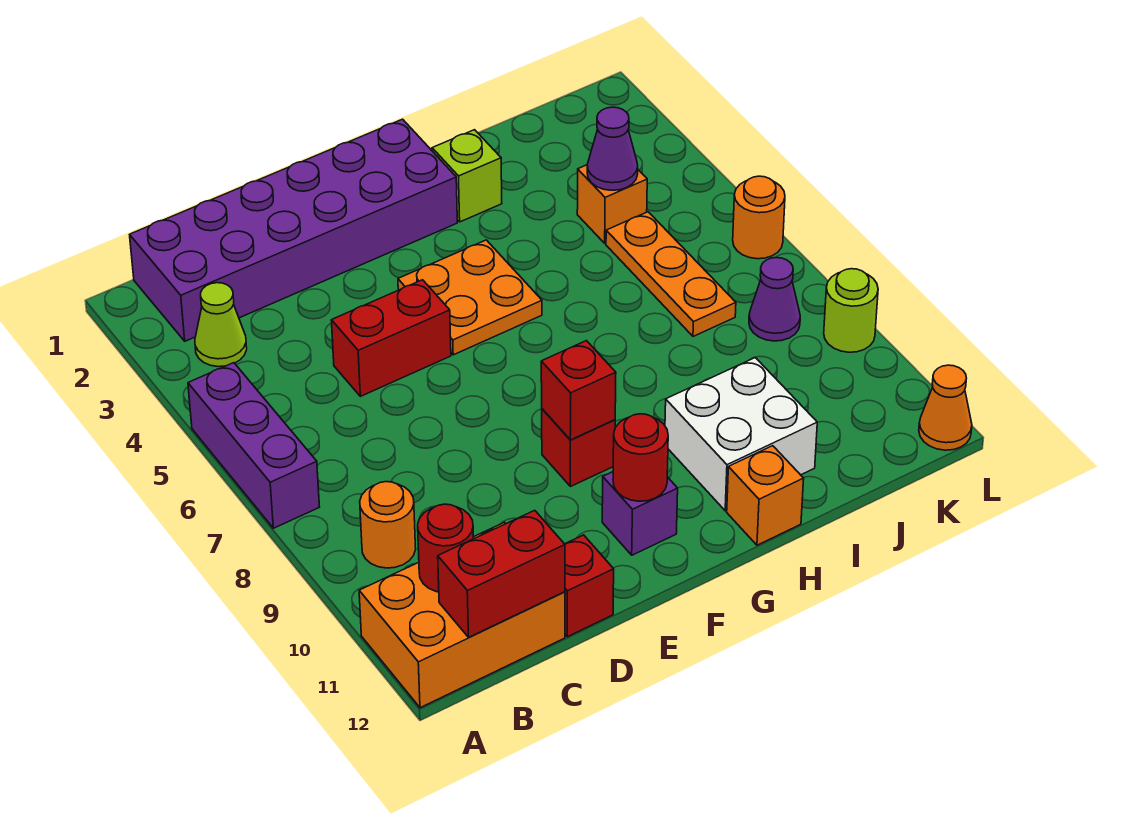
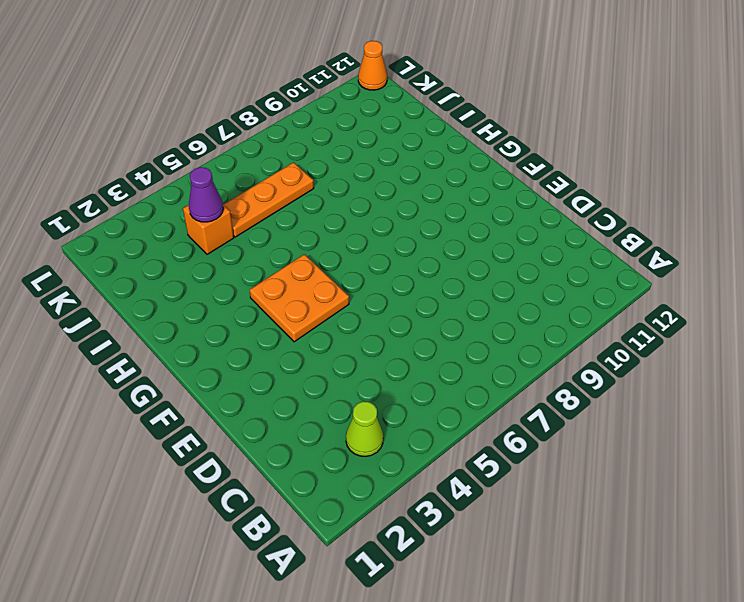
none -> purple brick A5:A7 level 1
none -> orange brick A11:C12 level 1
none -> purple brick B1:G2 level 1

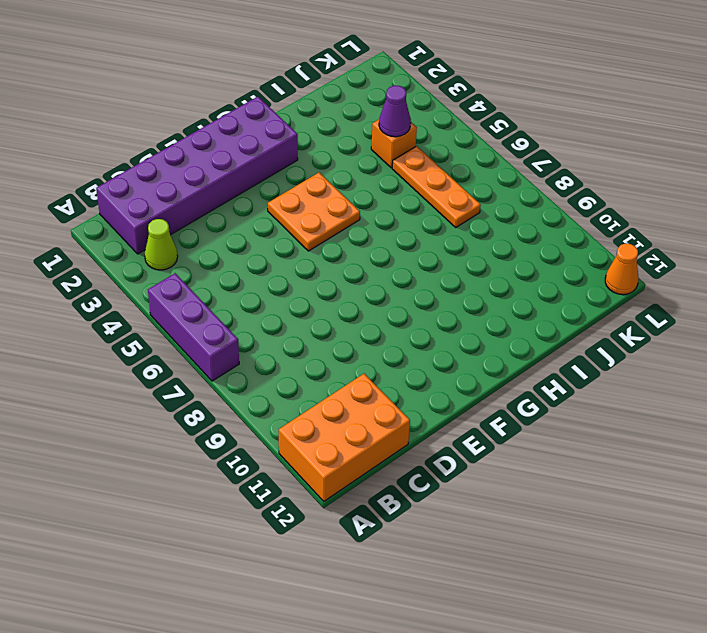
none -> orange round brick B9 level 1
none -> red brick D5:E5 level 1
none -> red brick D12 level 1

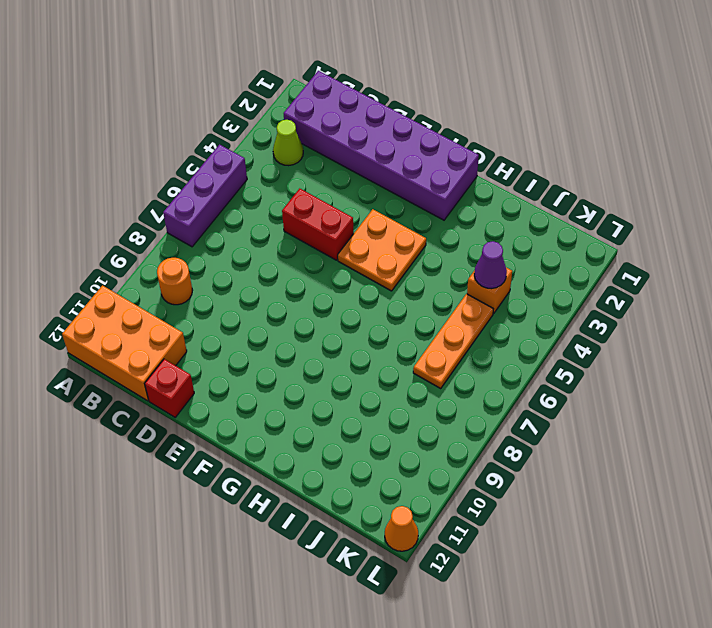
none -> red brick F9 level 1
none -> purple brick F11 level 1
none -> lime brick H2 level 1

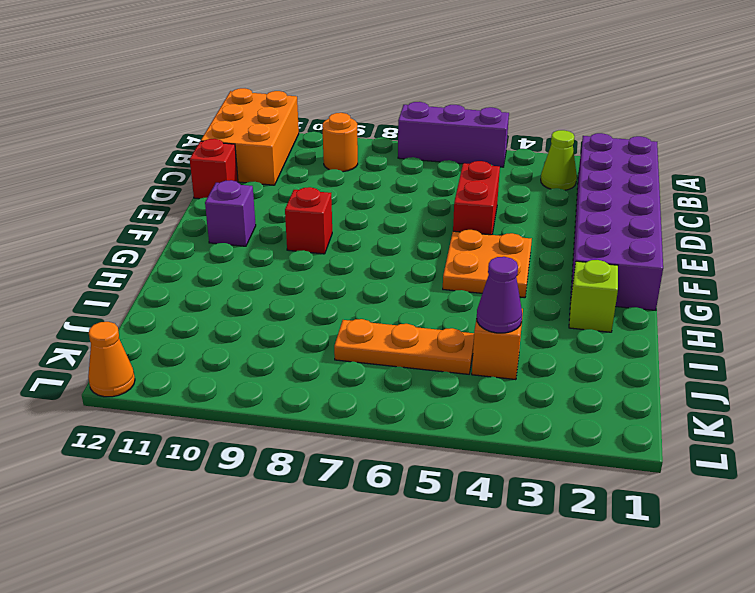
none -> white brick H10:I11 level 1
none -> orange brick H12 level 1
none -> purple cone K8 level 1

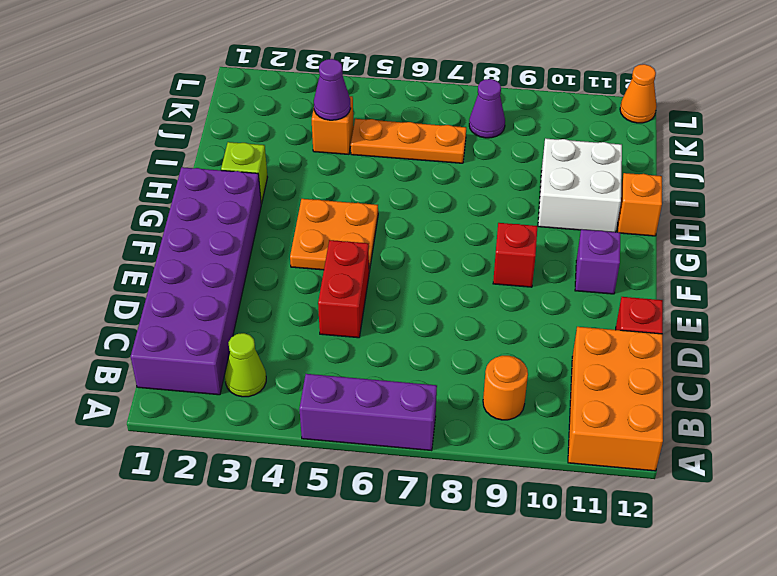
none -> orange round brick L6 level 1
none -> lime round brick L9 level 1
none -> red round brick B11 level 2

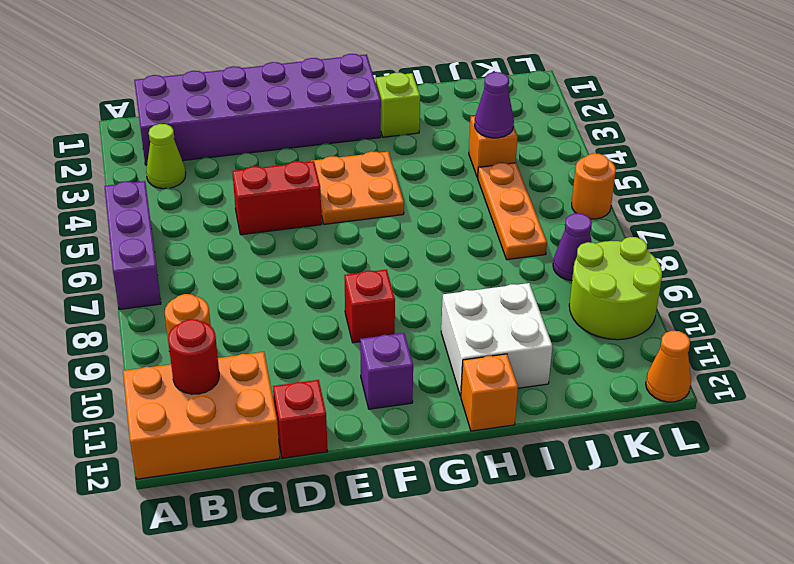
lime round brick K9:L10 level 1 -> lime round brick L9 level 1
none -> red brick B12:C12 level 2
none -> red brick F9 level 2
none -> red round brick F11 level 2

